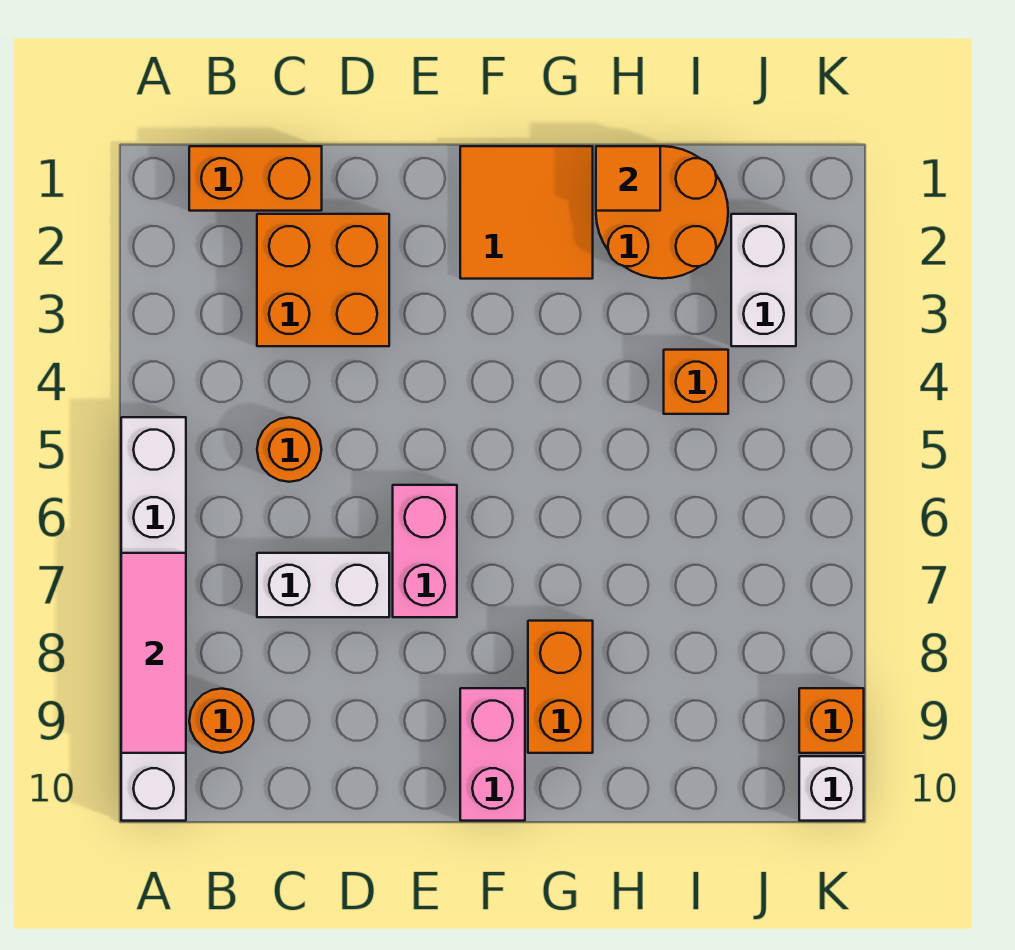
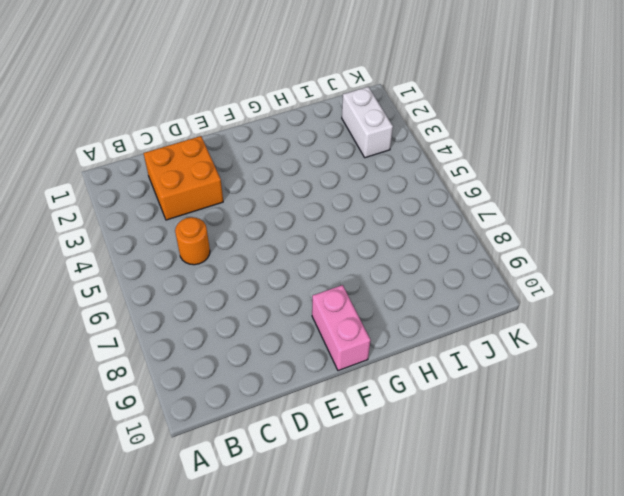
none -> white brick A5:A10 level 1
none -> orange brick B1:C1 level 1
none -> orange round brick B9 level 1

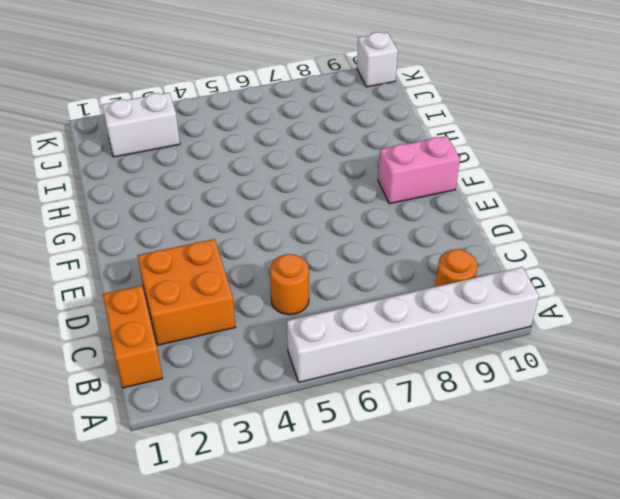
none -> white brick C7:D7 level 1
none -> pink brick E6:E7 level 1
none -> orange tile F1:G2 level 1

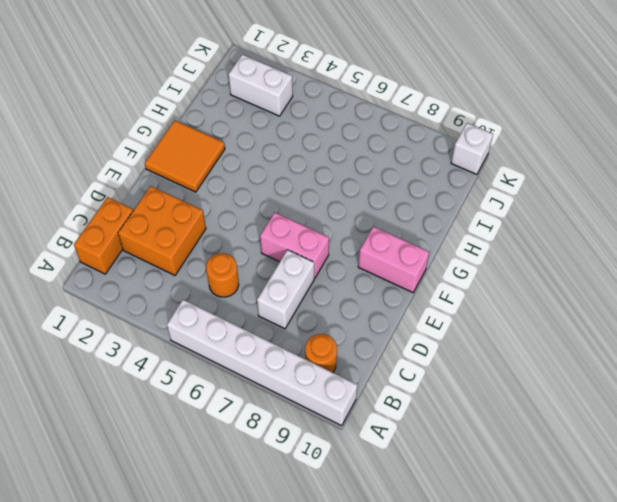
none -> orange brick G8:G9 level 1
none -> orange round brick H1:I2 level 1
none -> orange brick I4 level 1

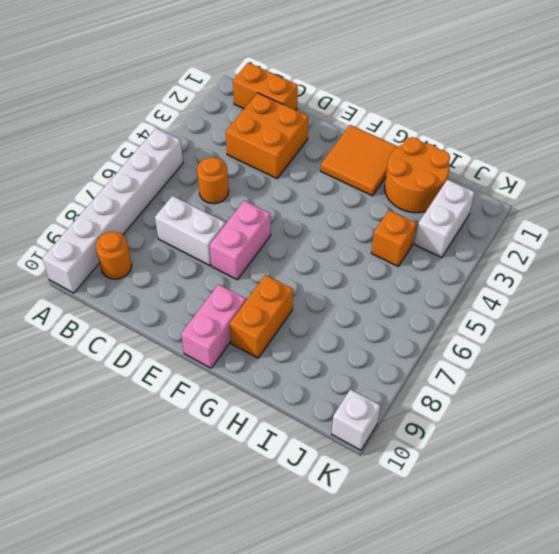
none -> orange brick K9 level 1
none -> pink tile A7:A9 level 2
none -> orange tile H1 level 2

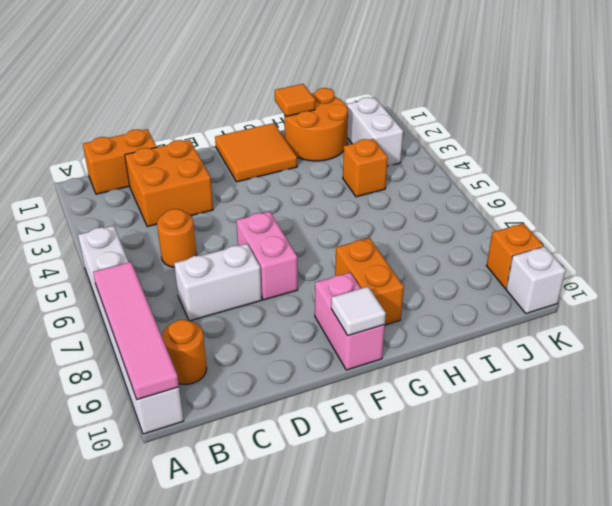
pink tile A7:A10 level 2 -> pink tile A7:A9 level 2
white tile F10 level 2 -> none

